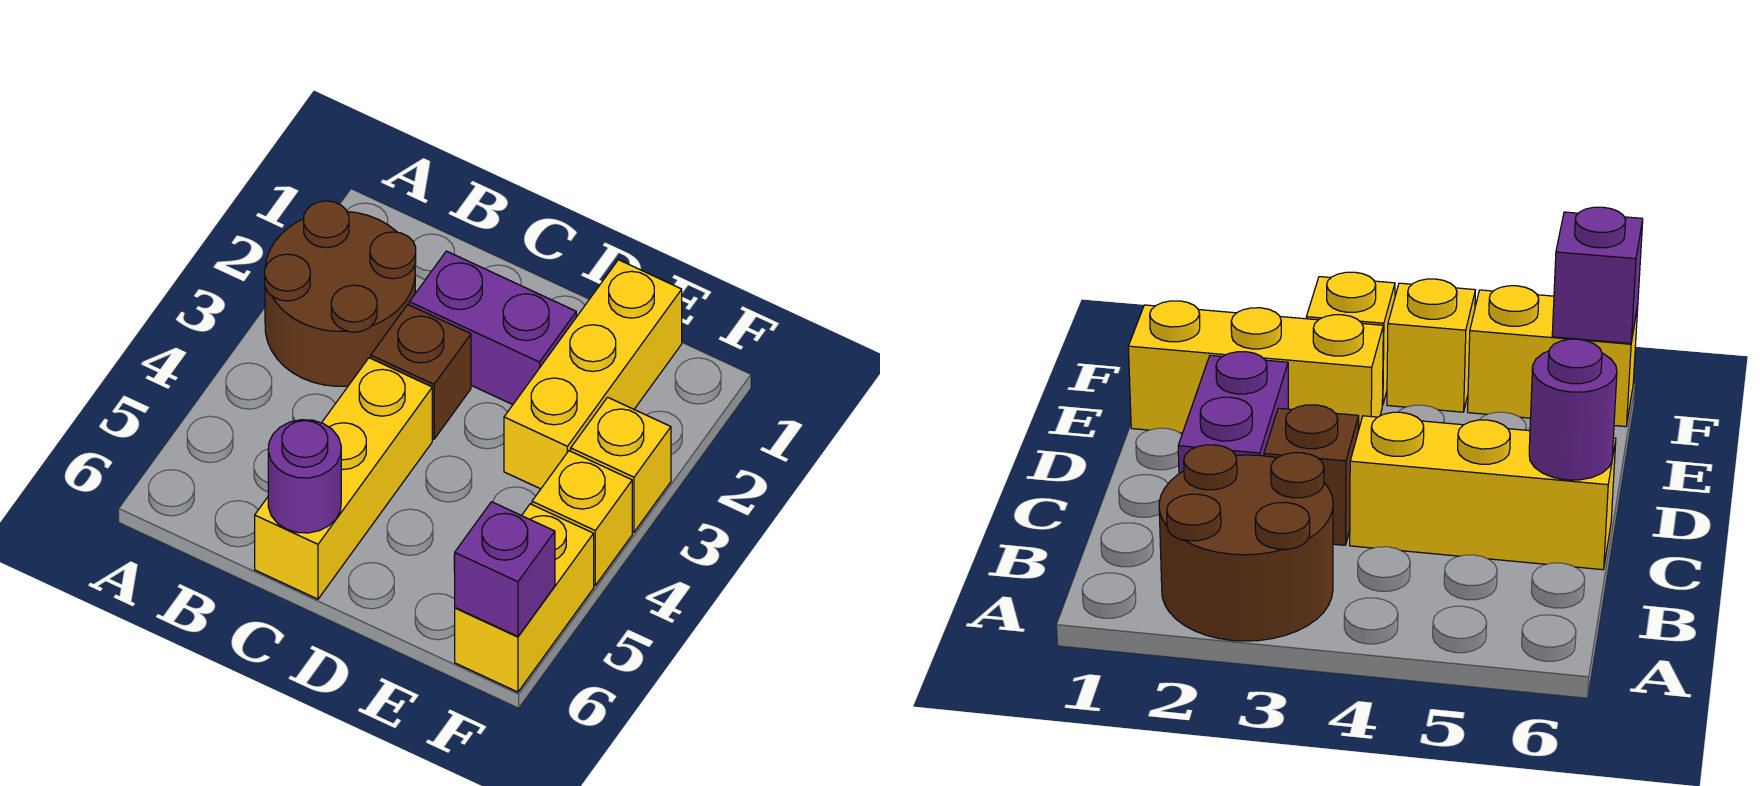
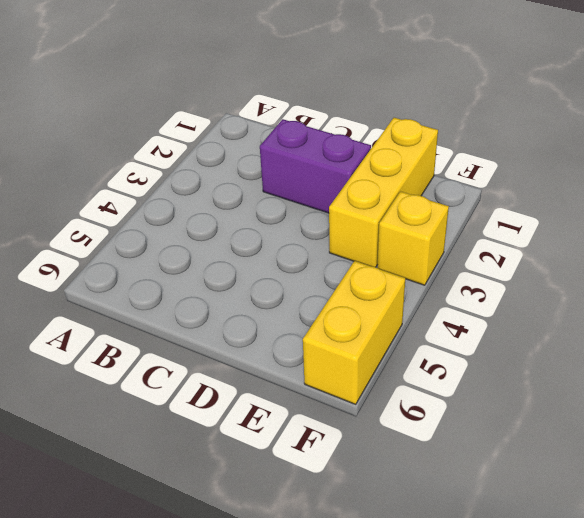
none -> brown round brick A2:B3 level 1
none -> brown brick C3 level 1

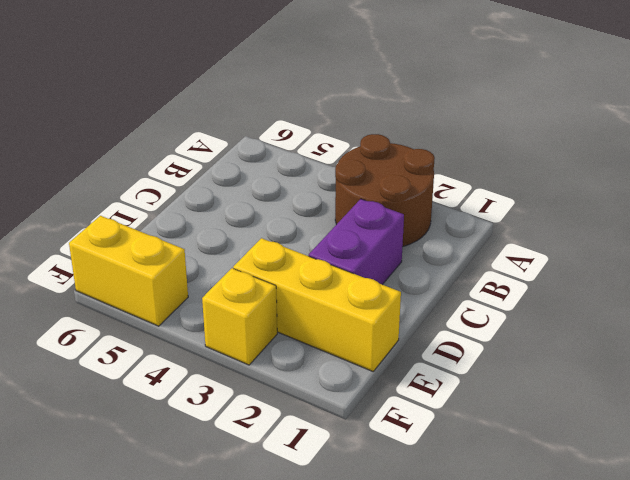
none -> brown brick C3 level 1
none -> yellow brick C4:C6 level 1

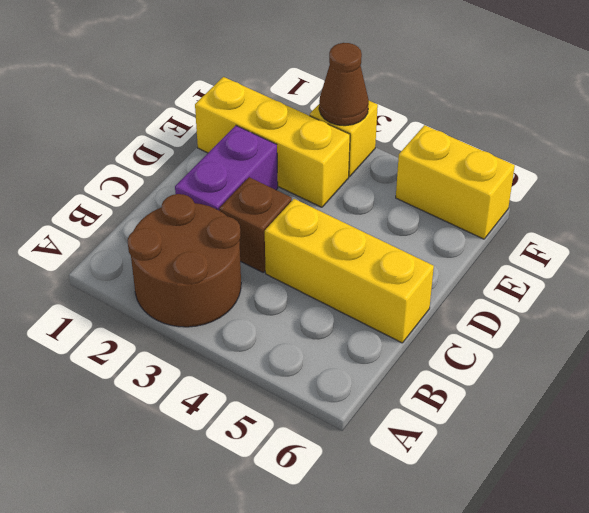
brown cone F3 level 2 -> none
none -> yellow brick F4 level 1
none -> purple round brick C6 level 2

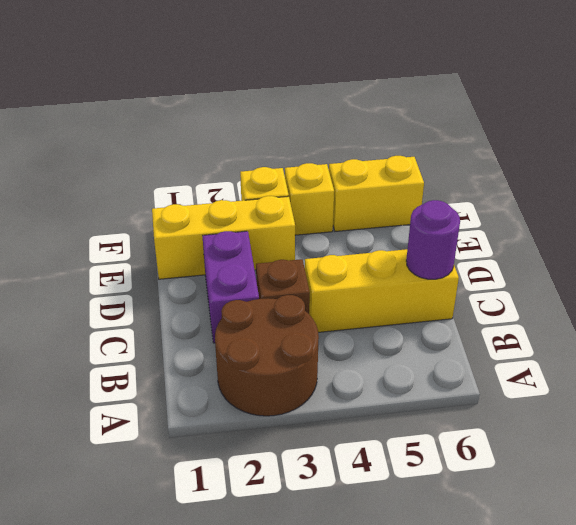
none -> purple brick F6 level 2

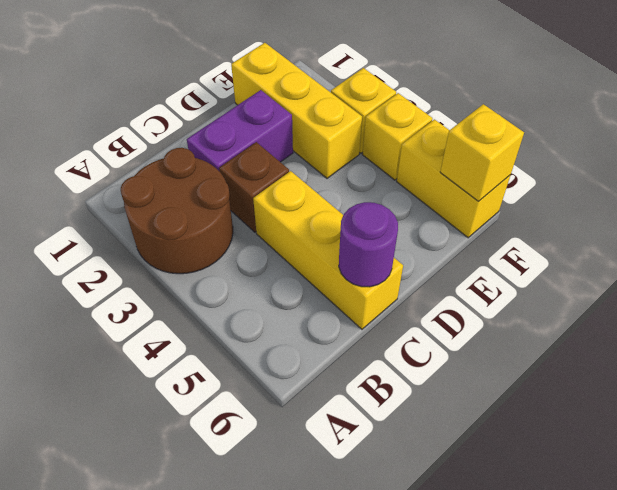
yellow brick F6 level 2 -> purple brick F6 level 2

